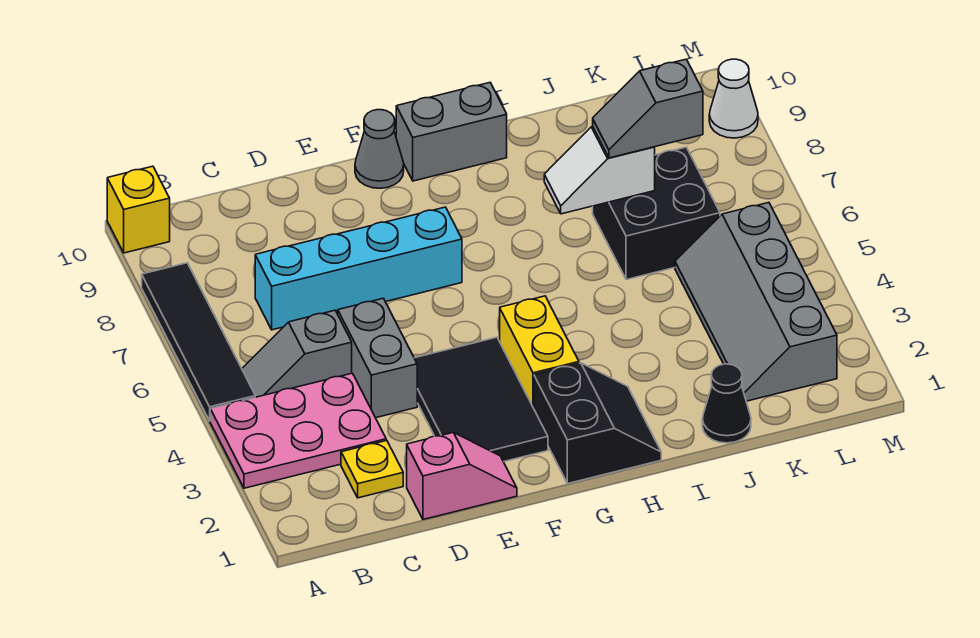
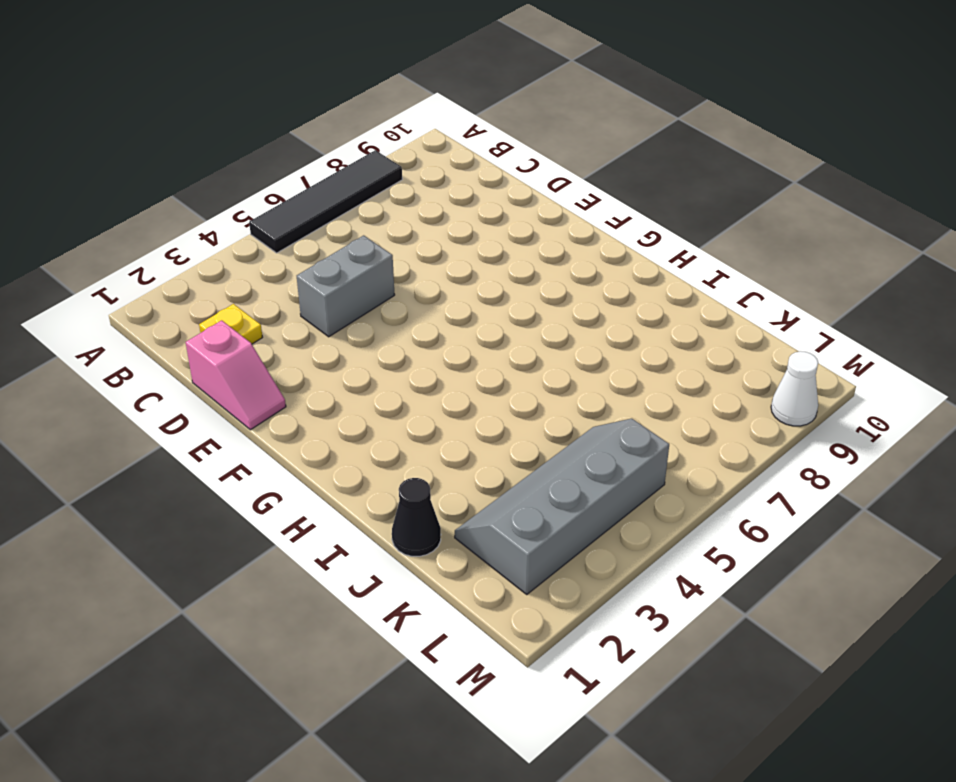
none -> pink plate A3:C4 level 1
none -> yellow brick A10 level 1
none -> grey slope B5:C5 level 1 top C

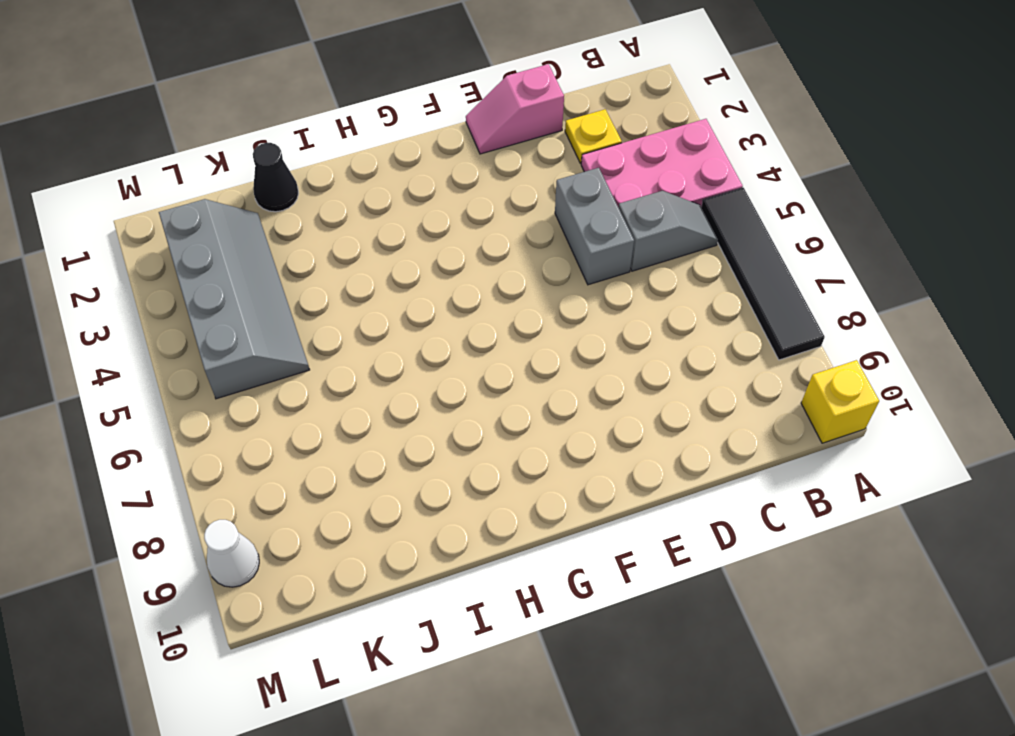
none -> cyan brick C7:F7 level 1
none -> black tile E2:F4 level 1
none -> grey cone F10 level 1

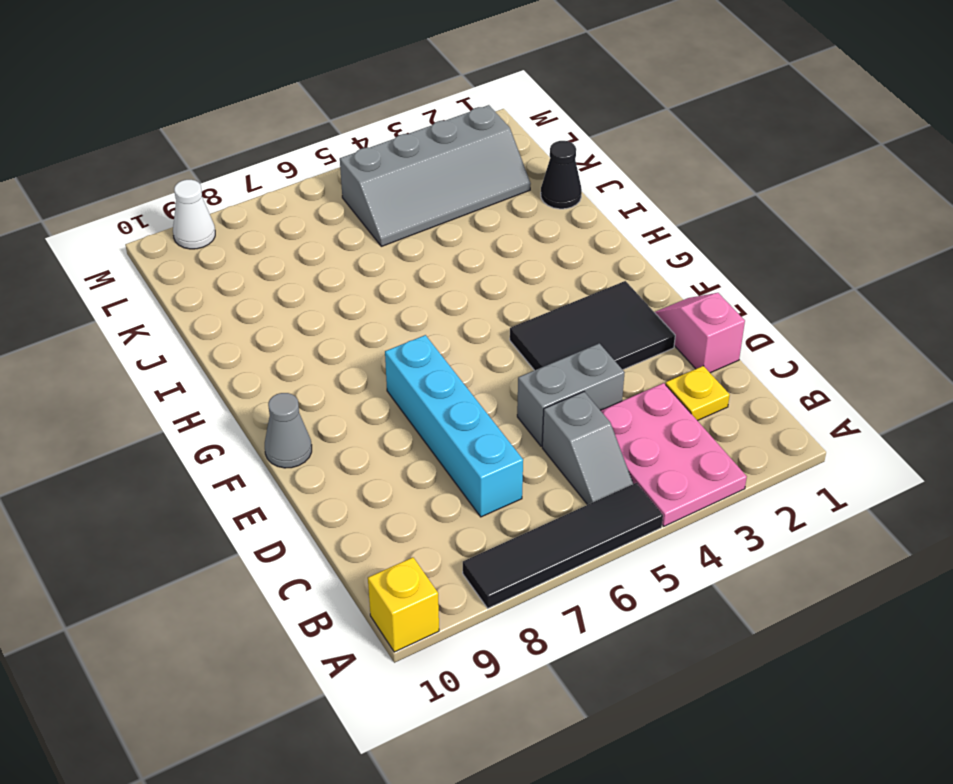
none -> black slope G1:H2 level 1 top G
none -> yellow brick G3:G4 level 1
none -> grey brick G10:H10 level 1

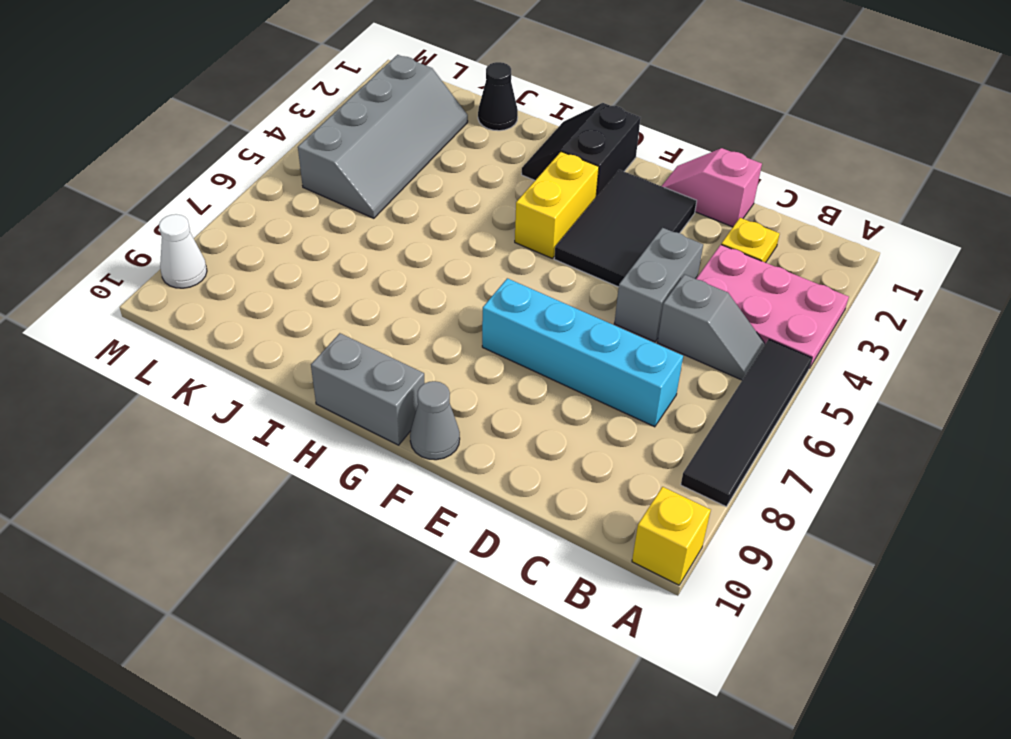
none -> black brick J6:K7 level 1
none -> white slope I7:J7 level 2 top J
none -> grey slope J7:K7 level 3 top K

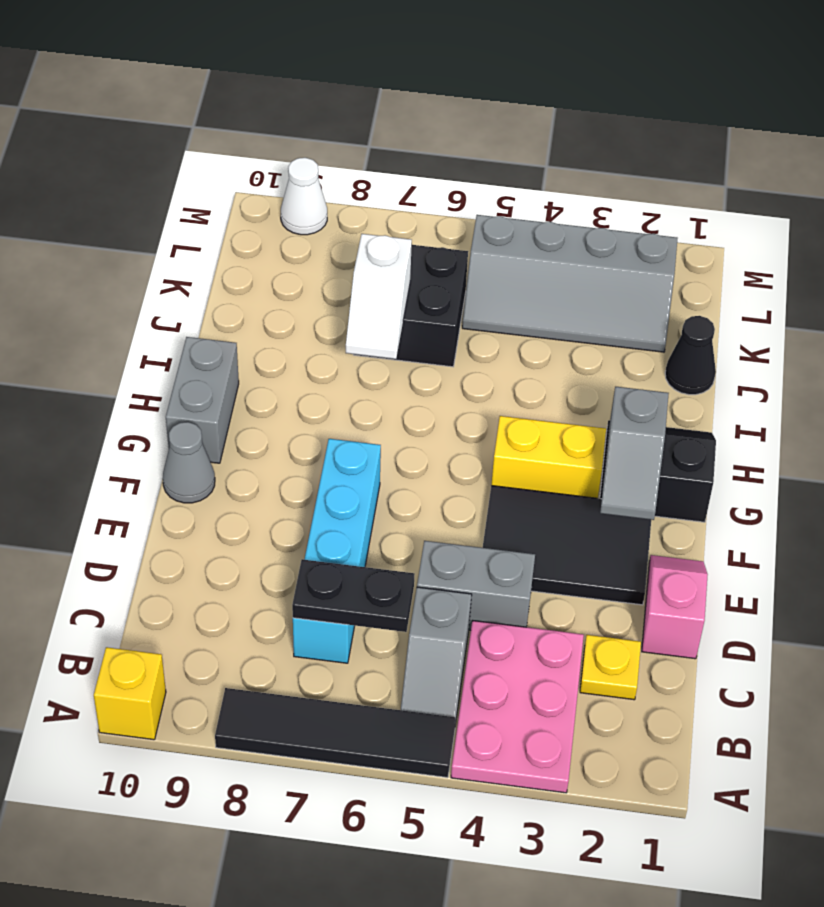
black plate C6:C7 level 2 -> none
grey slope F2:G2 level 2 top G -> grey slope J7:K7 level 3 top K

